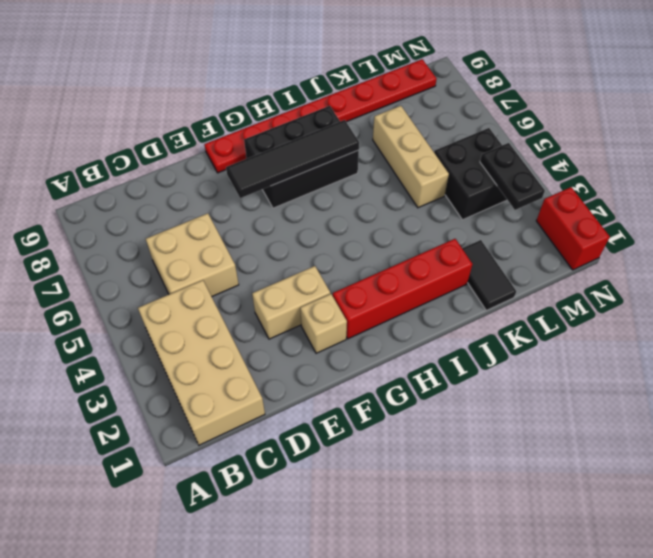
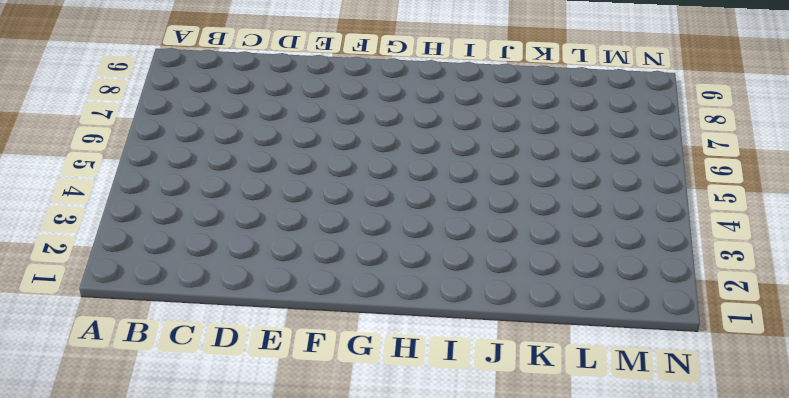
none -> tan brick B1:C4 level 1
none -> tan brick C5:D6 level 1
none -> tan brick E3:F3 level 1

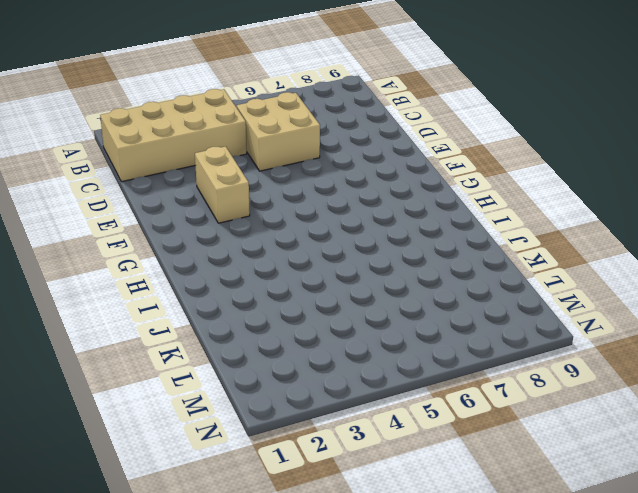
none -> tan brick F2 level 1
none -> red plate F9:M9 level 1
none -> red brick G2:J2 level 1

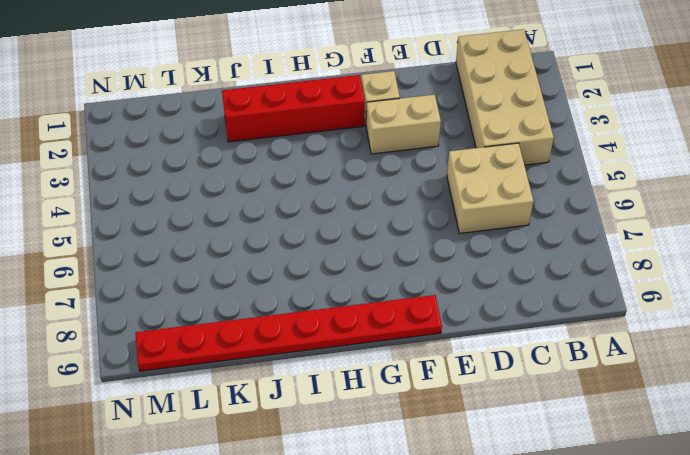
none -> black brick G7:I8 level 1
none -> black tile K1:K2 level 1
none -> tan brick K5:K7 level 1

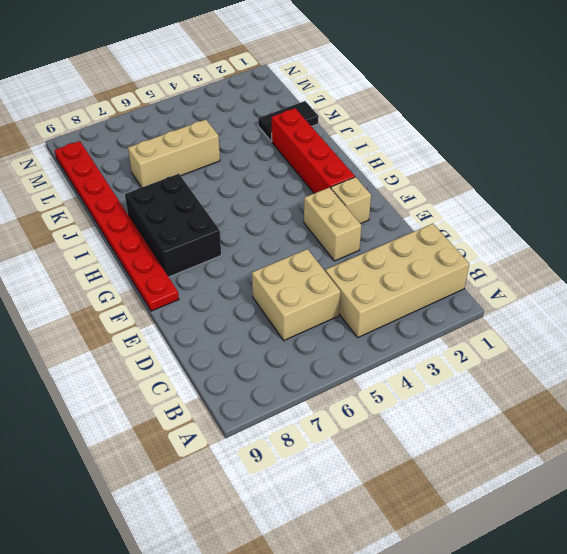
none -> black brick L4:M5 level 1
none -> red brick N1:N2 level 1
none -> black tile F7:I7 level 2

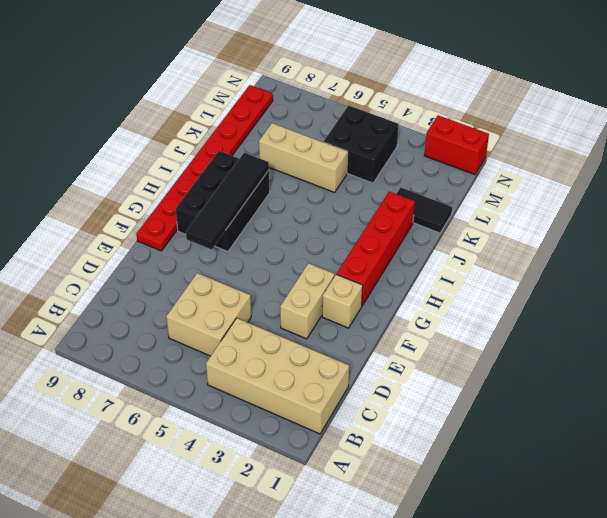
none -> black plate M3:M4 level 2

